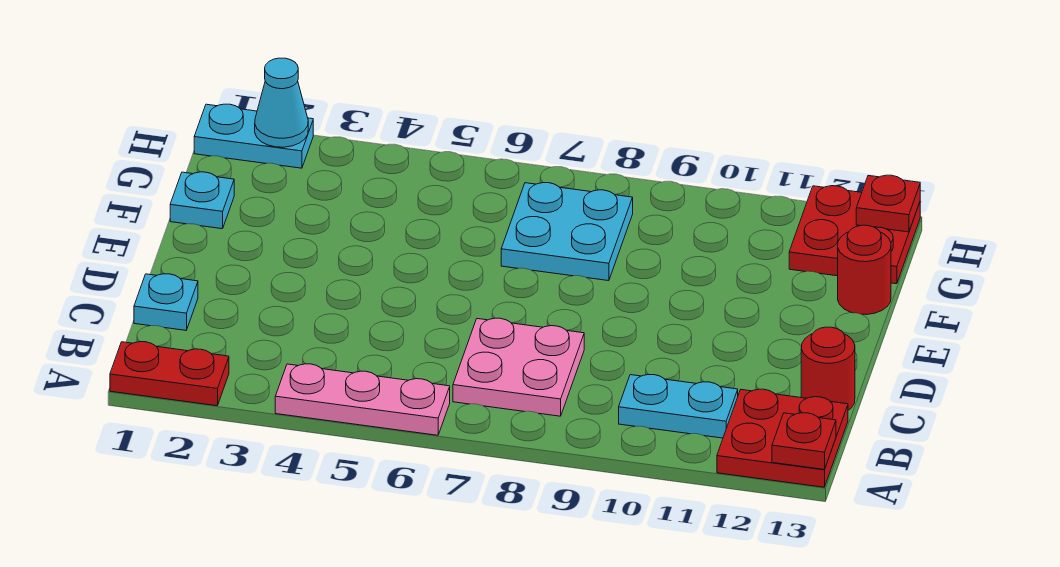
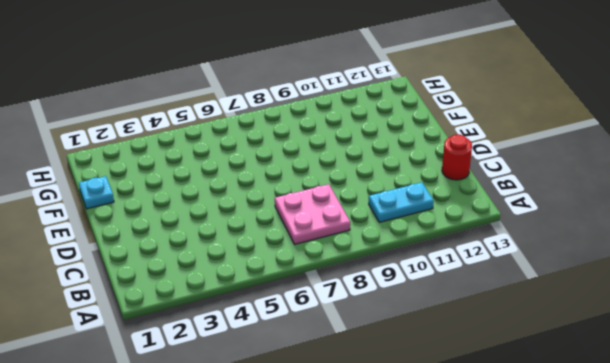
none -> red plate A1:A2 level 1
none -> pink plate A4:A6 level 1
none -> red plate A12:B13 level 1

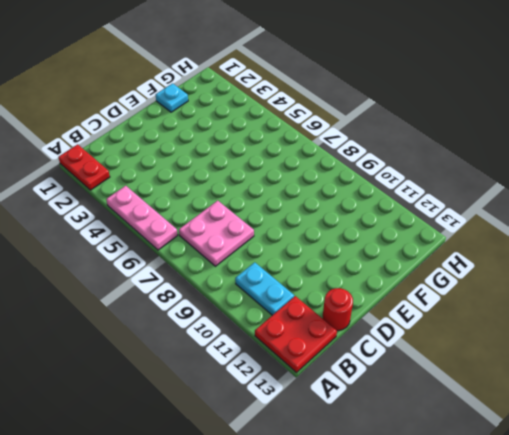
none -> cyan plate C1 level 1
none -> cyan plate F7:G8 level 1
none -> red round brick F13 level 1

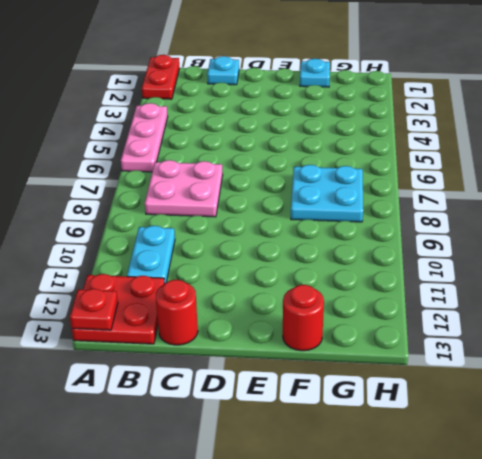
none -> red plate G12:H13 level 1
none -> cyan plate H1:H2 level 1
none -> cyan cone H2 level 2

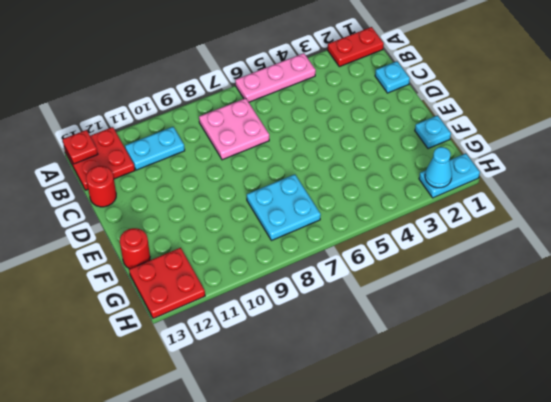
none -> red plate H13 level 2

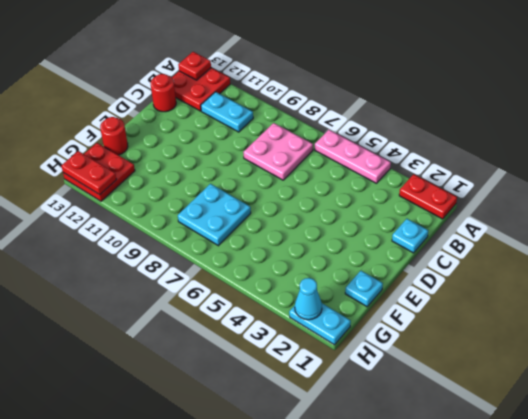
red plate H12:H13 level 2 -> red plate H13 level 2

